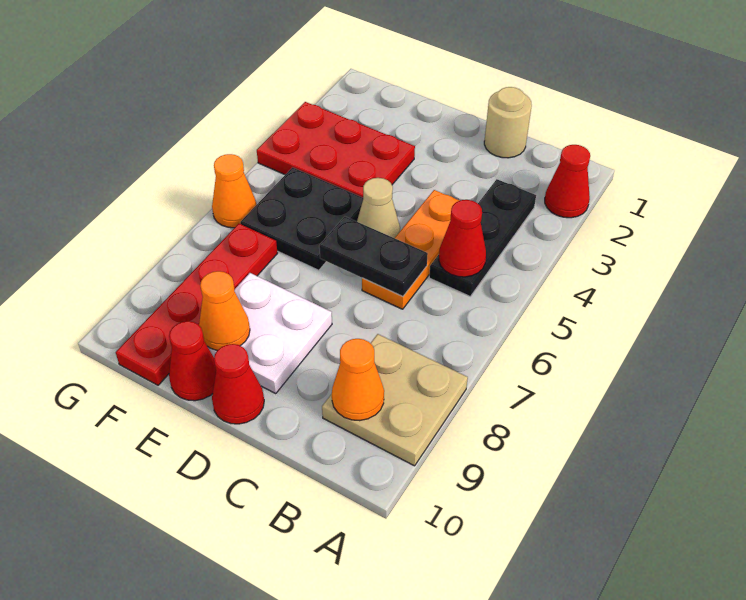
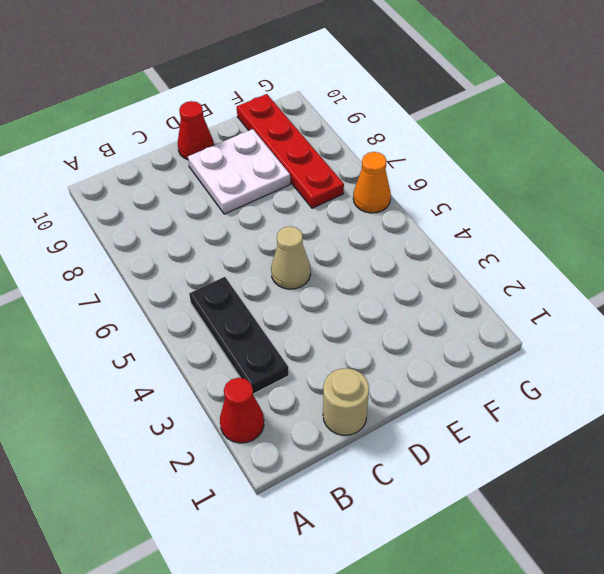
none -> tan plate A8:B9 level 1
none -> orange plate C4:C6 level 1
none -> red plate E3:G4 level 1

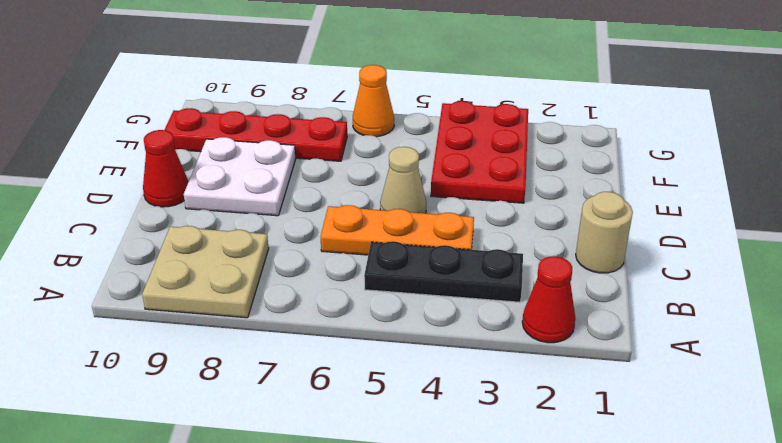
none -> black plate E5:F6 level 1
none -> red cone E10 level 1
none -> red cone B5 level 2

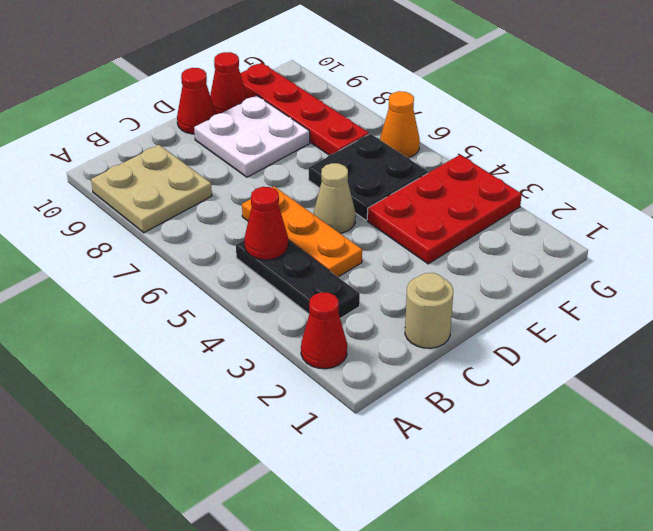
none -> orange cone B9 level 2
none -> black plate C6:D6 level 2
none -> orange cone E9 level 2

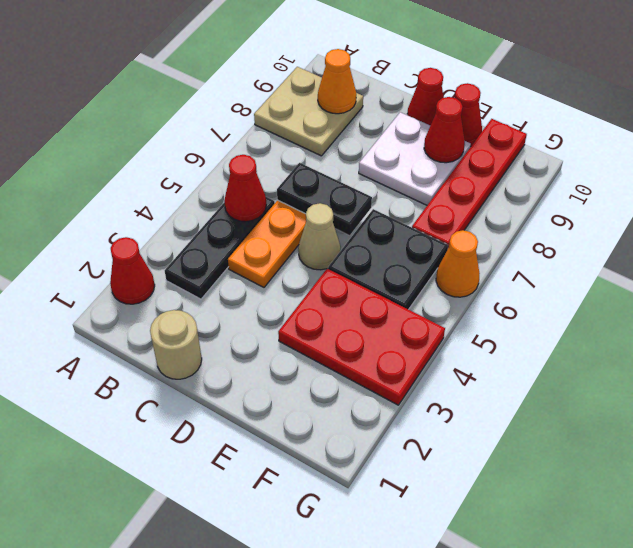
red cone E9 level 2 -> orange cone E9 level 2

